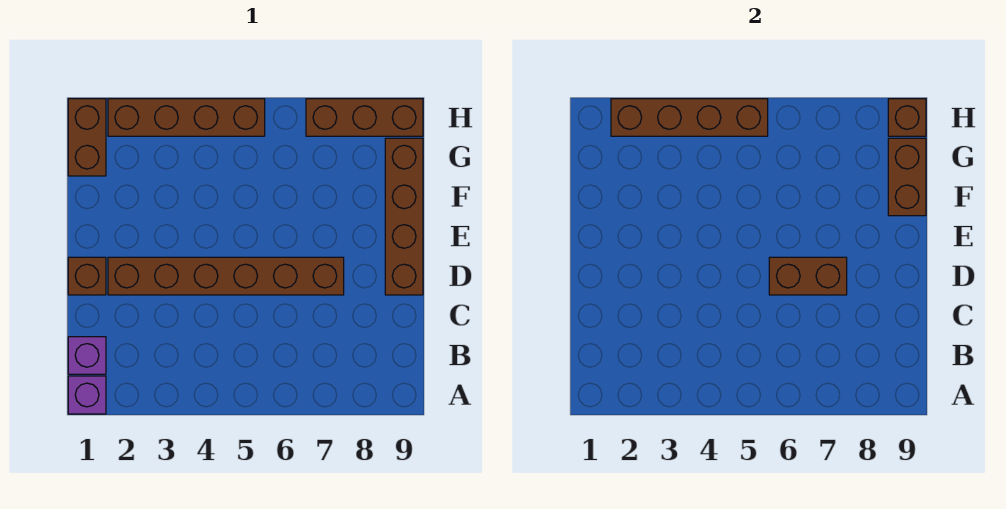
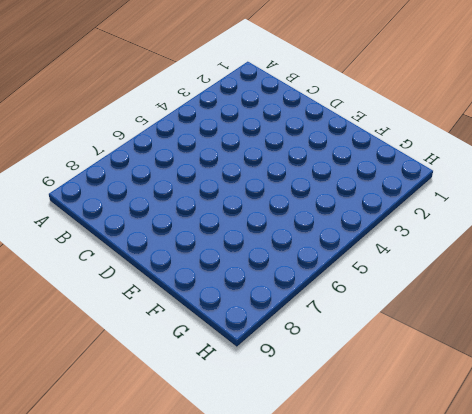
none -> purple brick A1 level 1
none -> purple brick B1 level 1
none -> brown brick D1 level 1

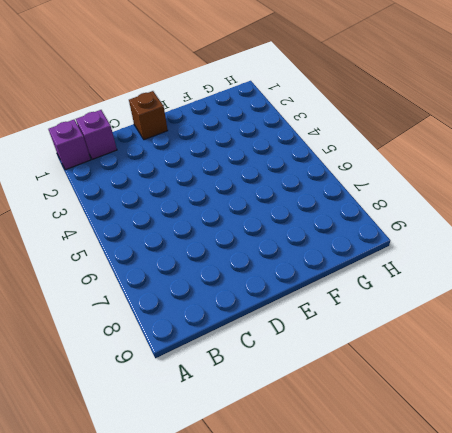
none -> brown brick D2:D7 level 1
none -> brown brick D9:G9 level 1
none -> brown brick G1:H1 level 1

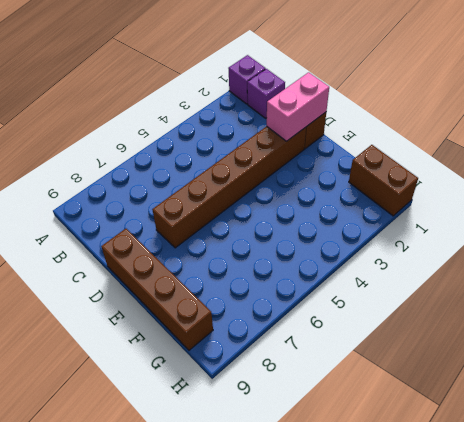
pink brick D1:D2 level 2 -> none
none -> brown brick H2:H5 level 1
none -> brown brick H7:H9 level 1
none -> brown brick D6:D7 level 2

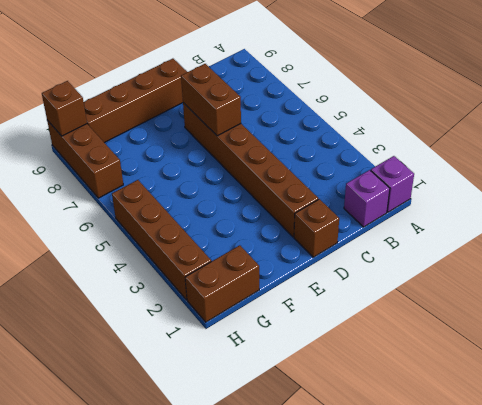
none -> brown brick F9:G9 level 2
none -> brown brick H2:H5 level 2

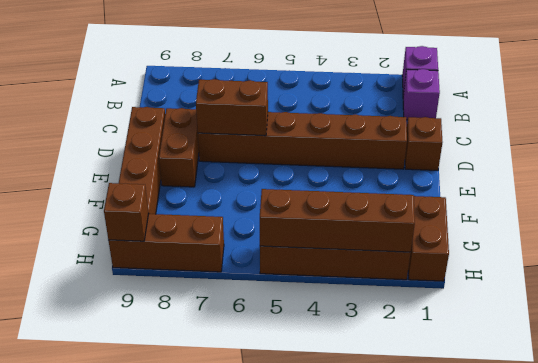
brown brick D8:E8 level 1 -> brown brick F9:G9 level 2

